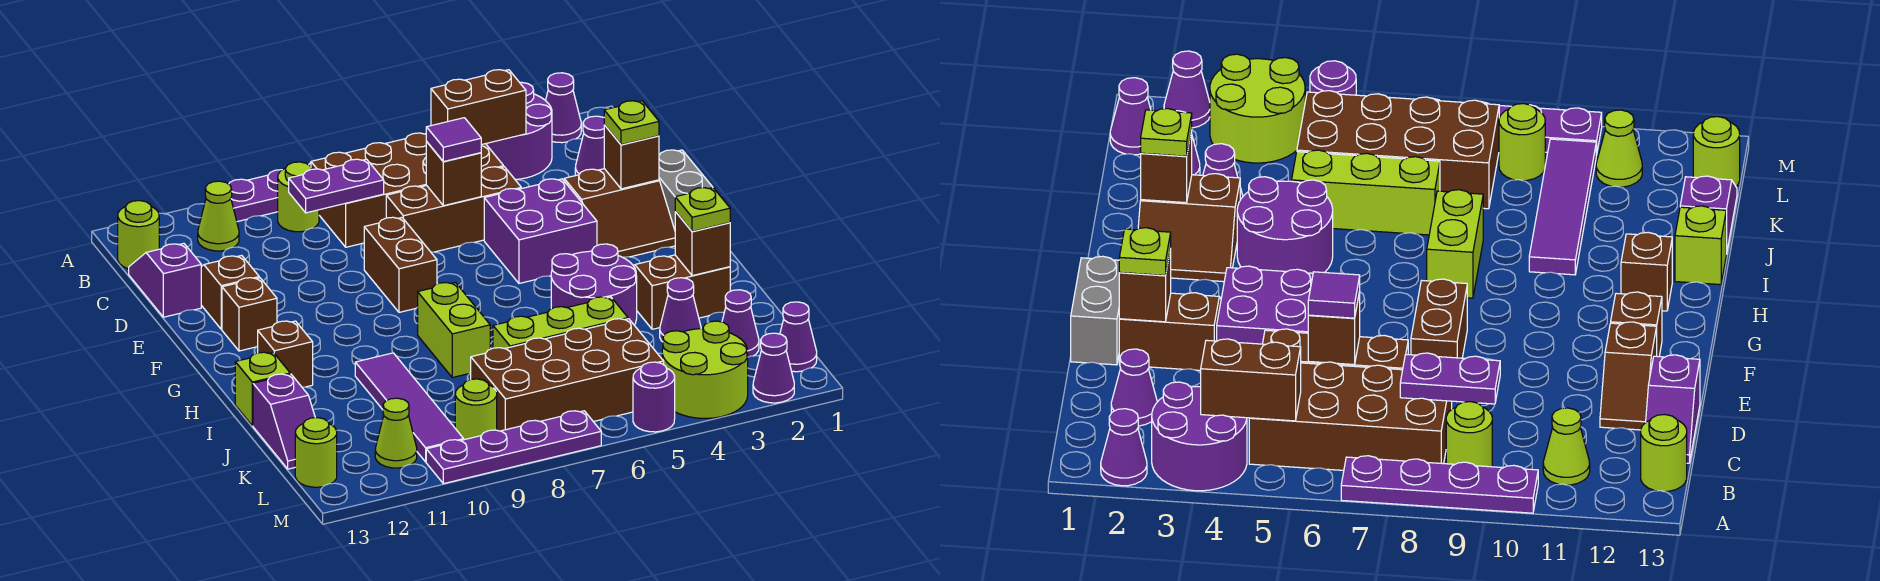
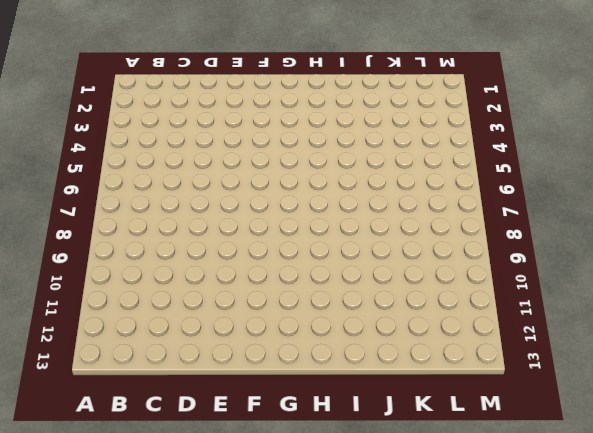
none -> purple cone A2 level 1
none -> purple round brick A3:B4 level 1
none -> purple plate A7:A10 level 1
none -> brown brick B5:C8 level 1

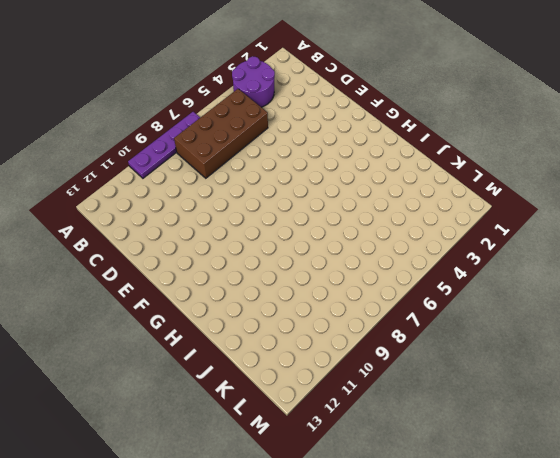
none -> purple cone A2 level 1
none -> lime round brick B9 level 1
none -> lime cone B11 level 1
none -> lime round brick B13 level 1

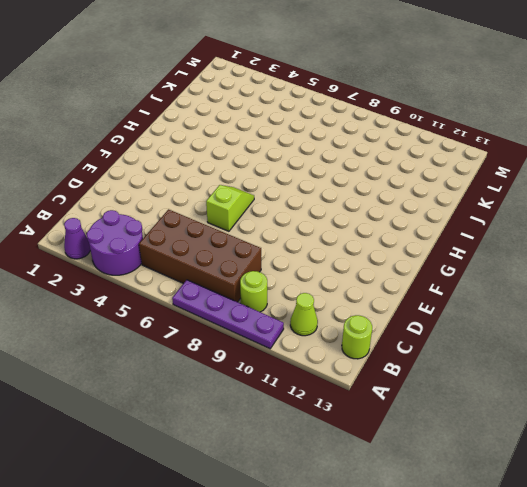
lime slope E6:F6 level 1 top E -> none
none -> purple cone C2 level 1
none -> purple slope C13:D13 level 1 top D
none -> brown brick D5:D7 level 1
none -> brown slope D12:E12 level 1 top E

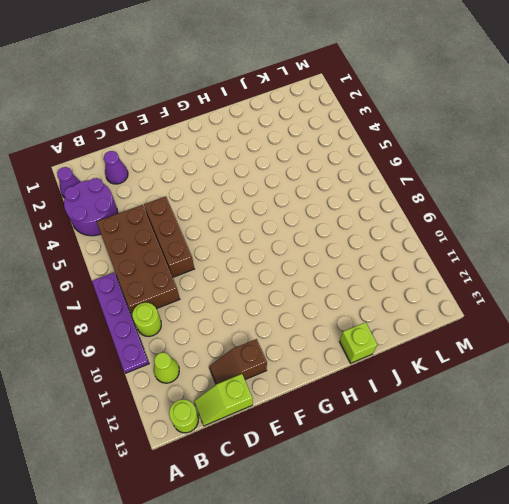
lime slope C13:D13 level 1 top D -> purple slope C13:D13 level 1 top D
none -> grey brick E1:F1 level 1
none -> brown slope E2:F3 level 1 top E
none -> purple brick E4:F5 level 1
none -> brown brick E8:F8 level 1

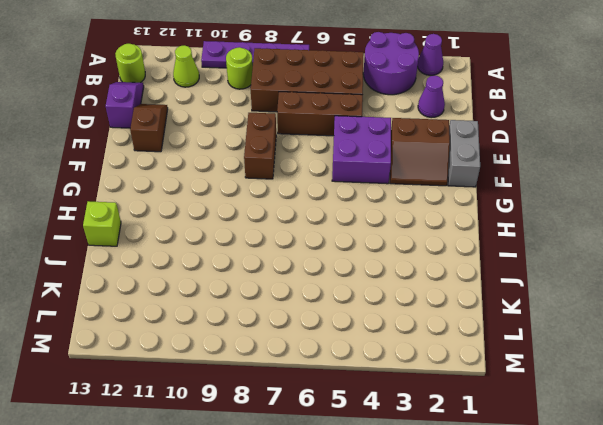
none -> brown brick F12 level 1
none -> brown slope H2:I3 level 1 top I
none -> purple round brick H4:I5 level 1
none -> lime brick H8:I8 level 1

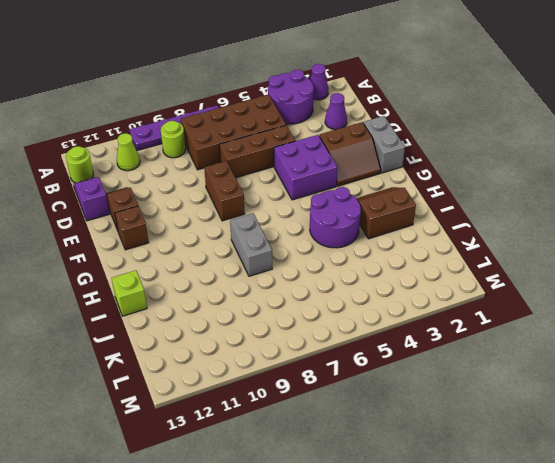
grey brick H8:I8 level 1 -> lime brick H8:I8 level 1
none -> brown brick H12 level 1
none -> purple tile I10:L10 level 1
none -> purple cone J3 level 1
none -> lime brick J5:J7 level 1

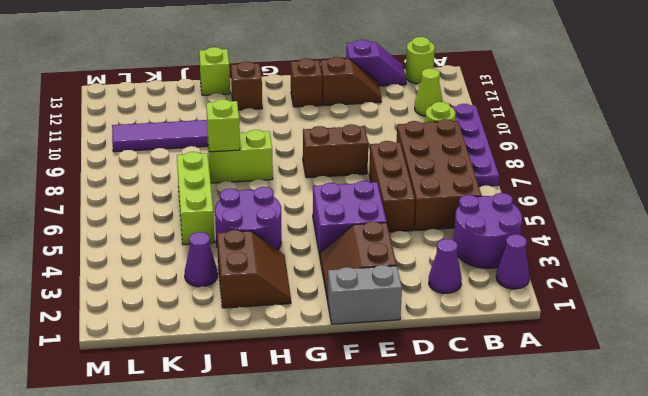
lime brick I8 level 2 -> none
none -> purple slope J13:K13 level 1 top J
none -> purple cone K2 level 1
none -> brown brick K5:L8 level 1
none -> purple cone L1 level 1

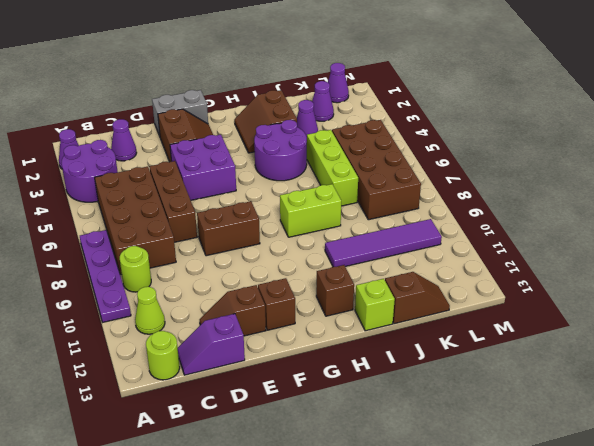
brown slope J13:K13 level 1 top J -> purple slope J13:K13 level 1 top J
none -> lime round brick L3:M4 level 1
none -> lime round brick L9 level 1
none -> lime cone L11 level 1
none -> lime round brick L13 level 1

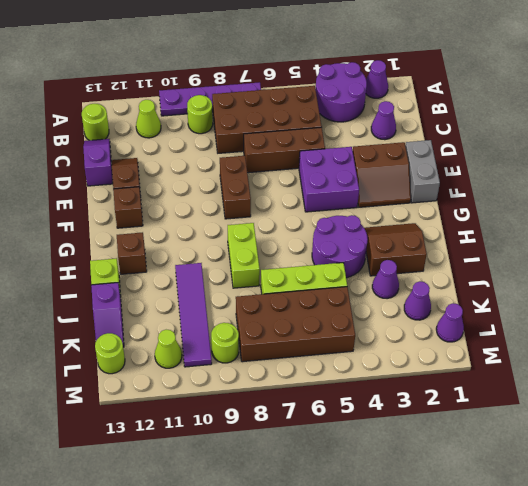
none -> lime round brick L3:M4 level 1
none -> purple cone M2 level 1
none -> purple round brick M5 level 1
none -> purple plate M7:M10 level 1

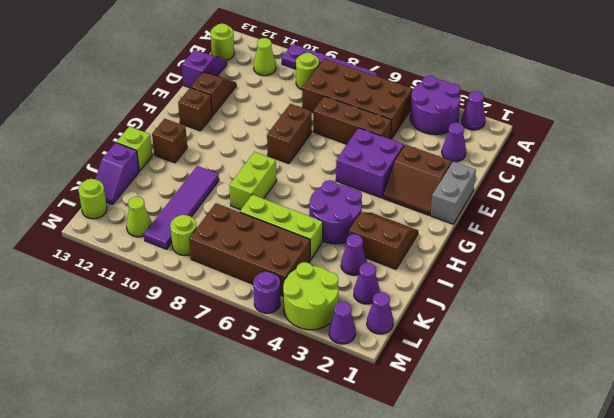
none -> purple plate M7:M10 level 1
none -> brown brick B4:B5 level 2
none -> purple plate C8:C9 level 2
none -> brown brick D6 level 2

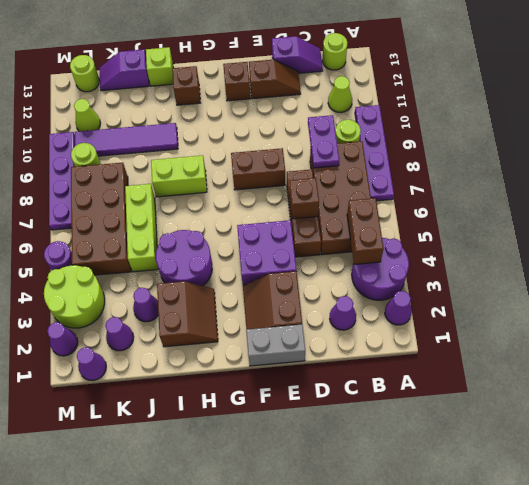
none -> brown brick E2 level 2
none -> brown brick I2 level 2
none -> purple tile D6 level 3
none -> lime plate E2 level 3

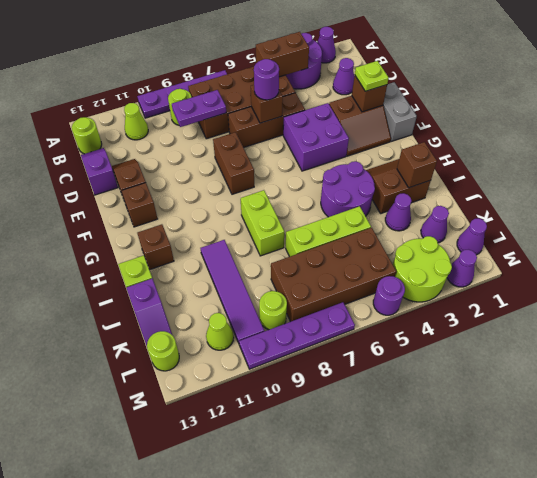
purple round brick D6 level 3 -> purple tile D6 level 3
none -> lime plate I2 level 3

